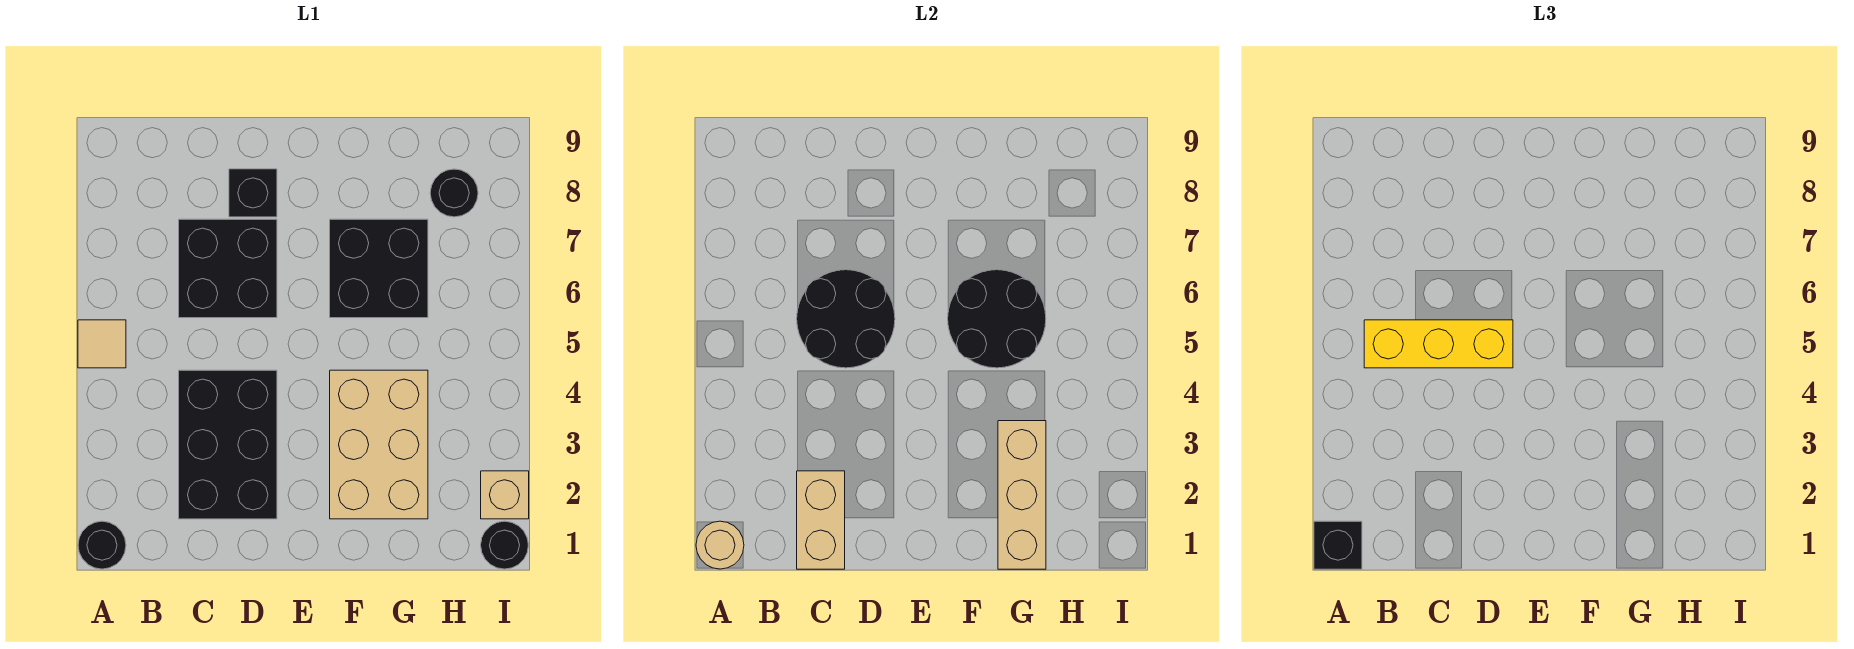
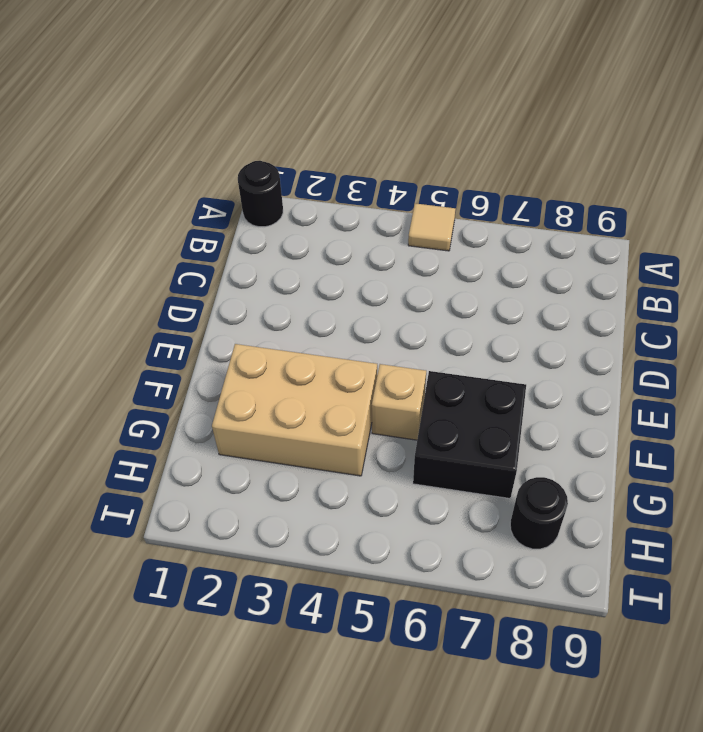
tan brick F5 level 1 -> tan brick I2 level 1
none -> black brick C2:D4 level 1
none -> black brick C6:D7 level 1
none -> black brick D8 level 1

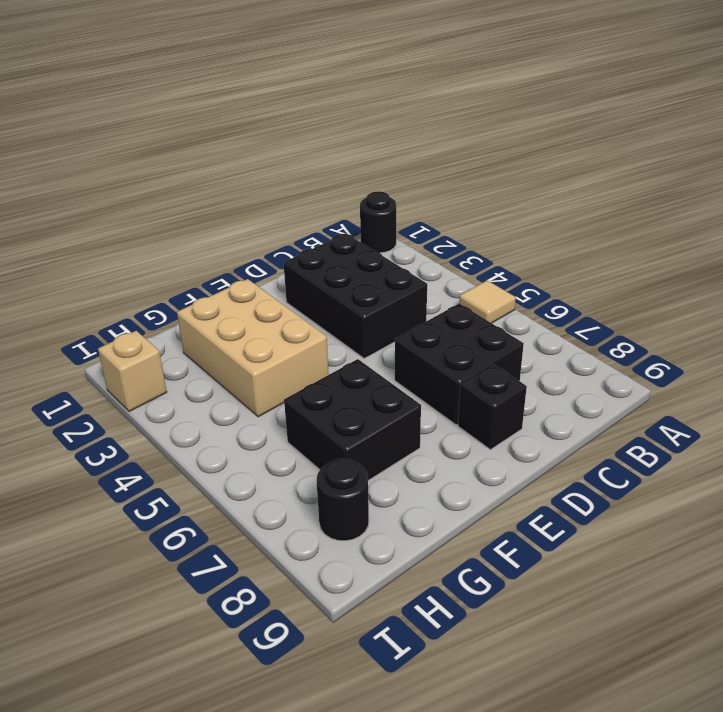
none -> black round brick I1 level 1
none -> tan round brick A1 level 2
none -> tan brick C1:C2 level 2

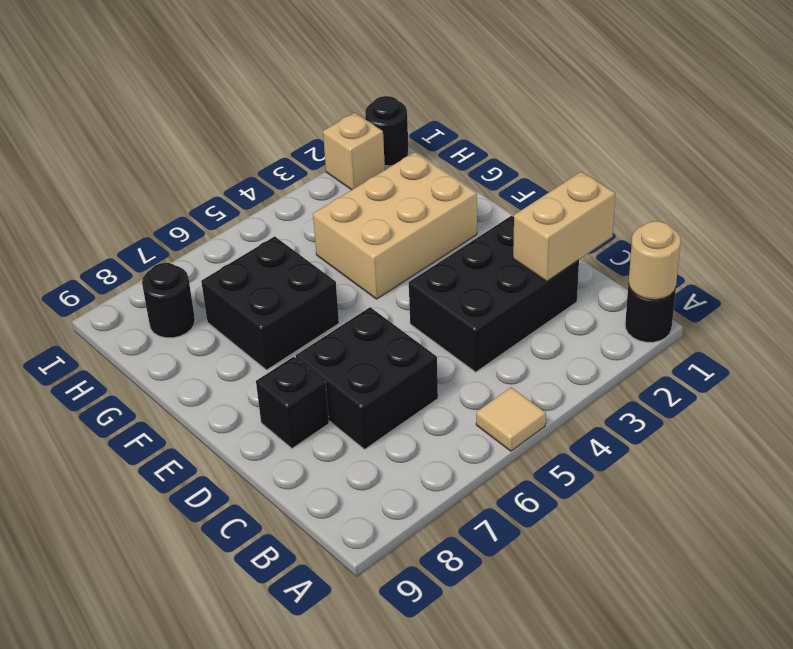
none -> black round brick C5:D6 level 2
none -> black round brick F5:G6 level 2
none -> tan brick G1:G3 level 2

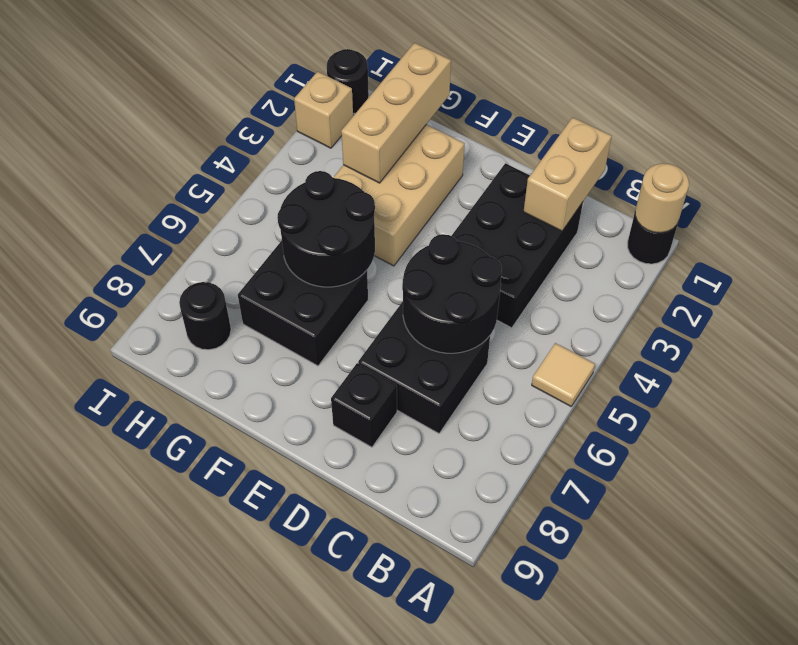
none -> black brick A1 level 3
none -> yellow brick B5:D5 level 3

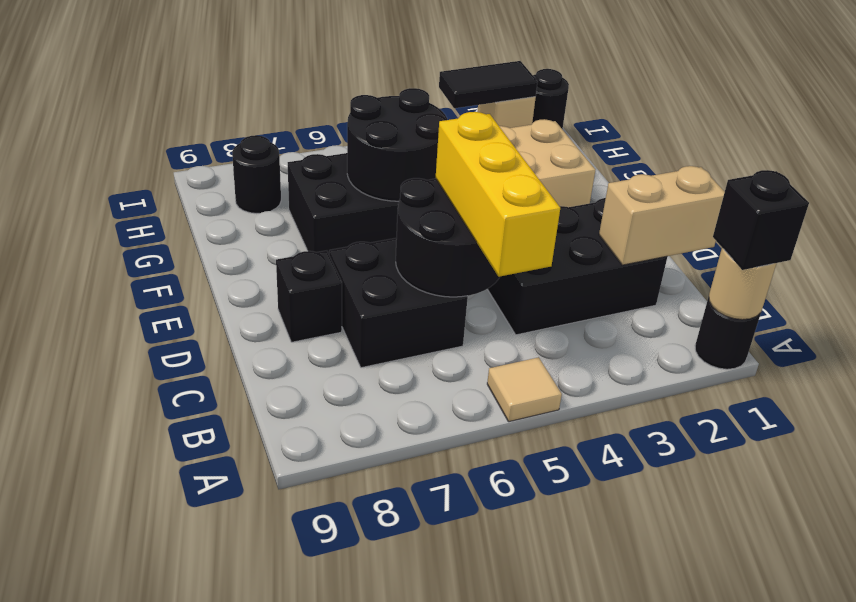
black tile I2:I3 level 2 -> none
none -> tan brick G1:G3 level 2

